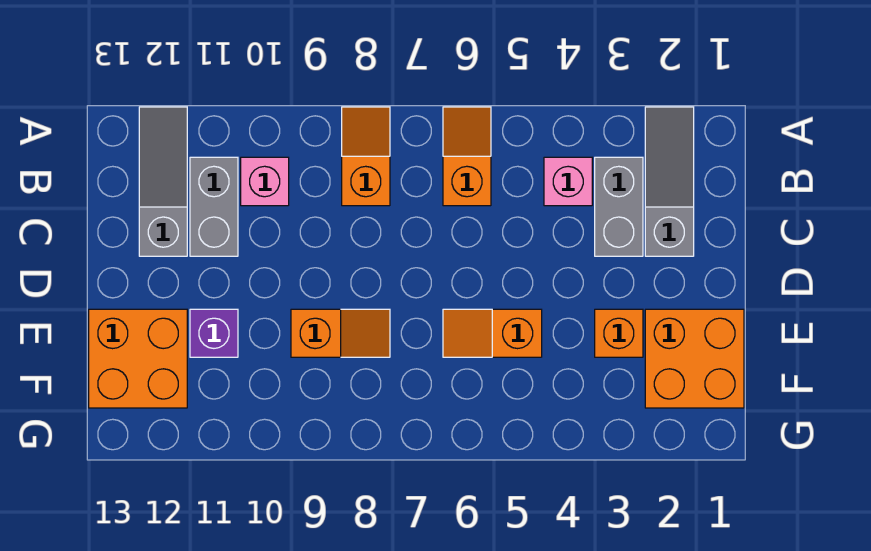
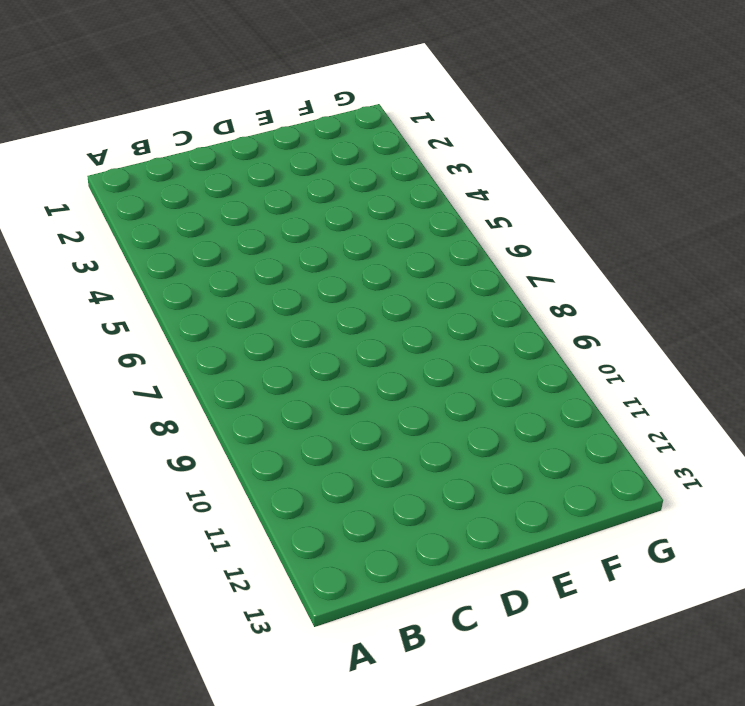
none -> grey slope A2:C2 level 1 top C
none -> orange slope A6:B6 level 1 top B
none -> orange slope A8:B8 level 1 top B

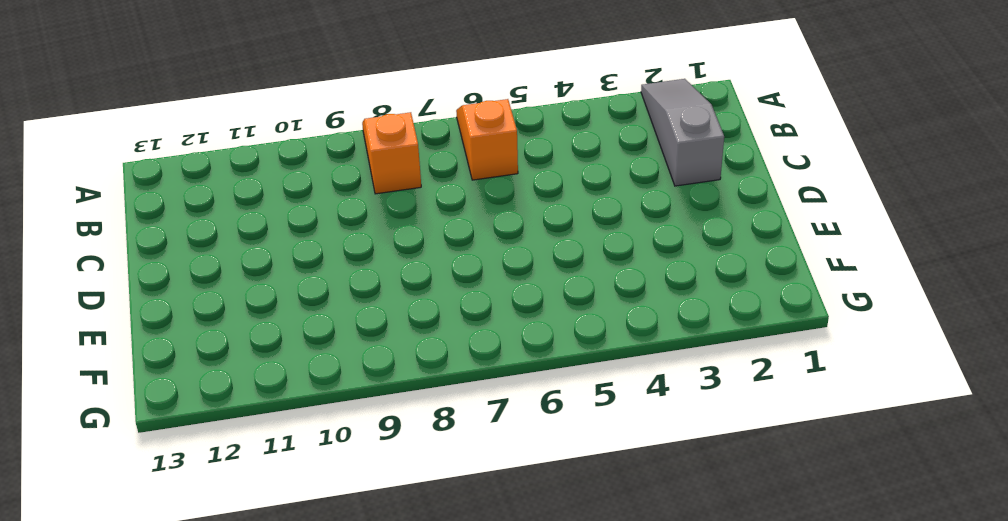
none -> grey slope A12:C12 level 1 top C
none -> grey brick B3:C3 level 1
none -> pink brick B4 level 1

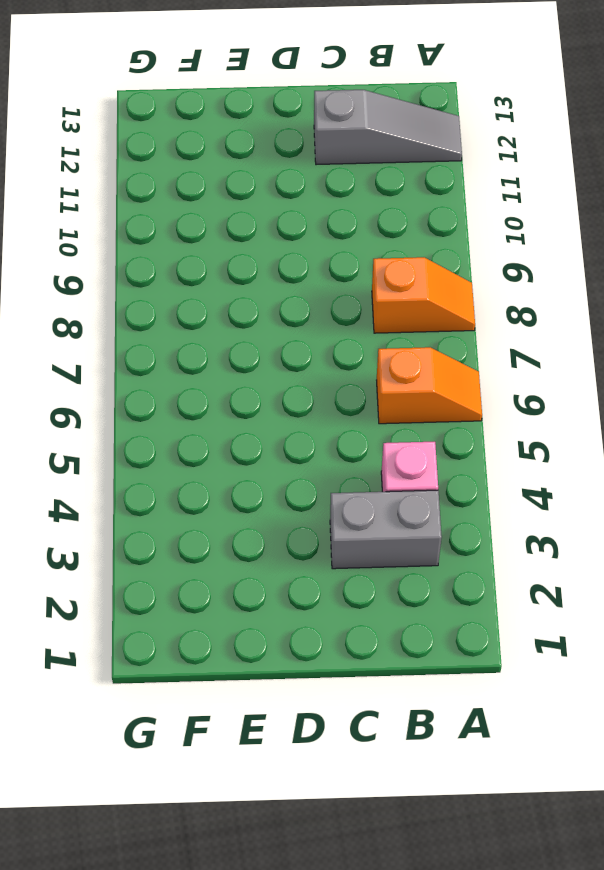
none -> grey slope A2:C2 level 1 top C
none -> pink brick B10 level 1
none -> grey brick B11:C11 level 1

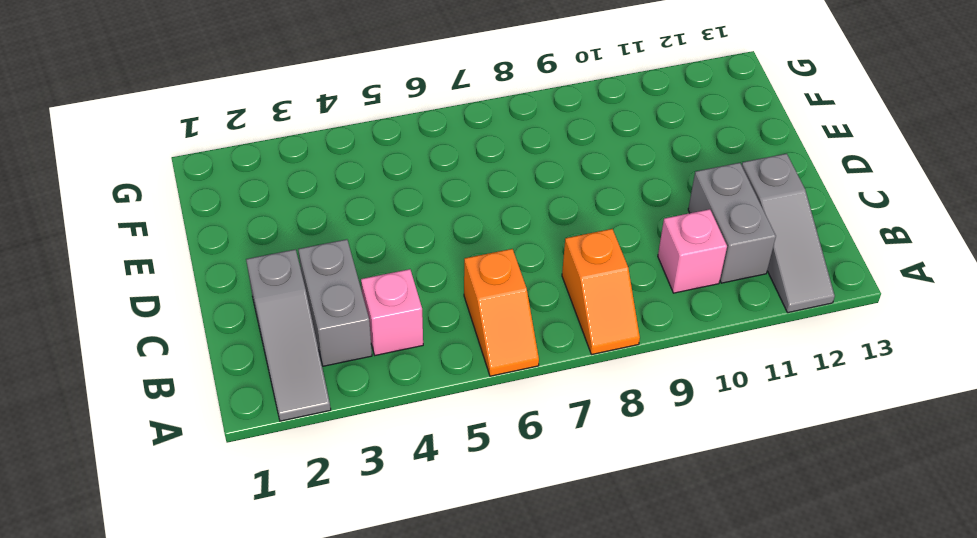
none -> orange brick E1:F2 level 1
none -> orange brick E3 level 1
none -> orange slope E5:E6 level 1 top 5

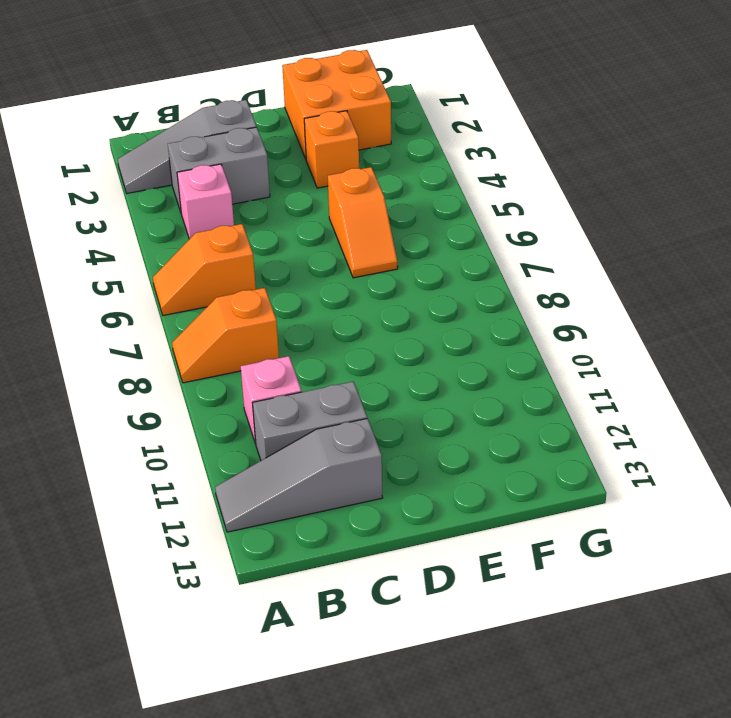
none -> orange slope E8:E9 level 1 top 9
none -> purple brick E11 level 1
none -> orange brick E12:F13 level 1

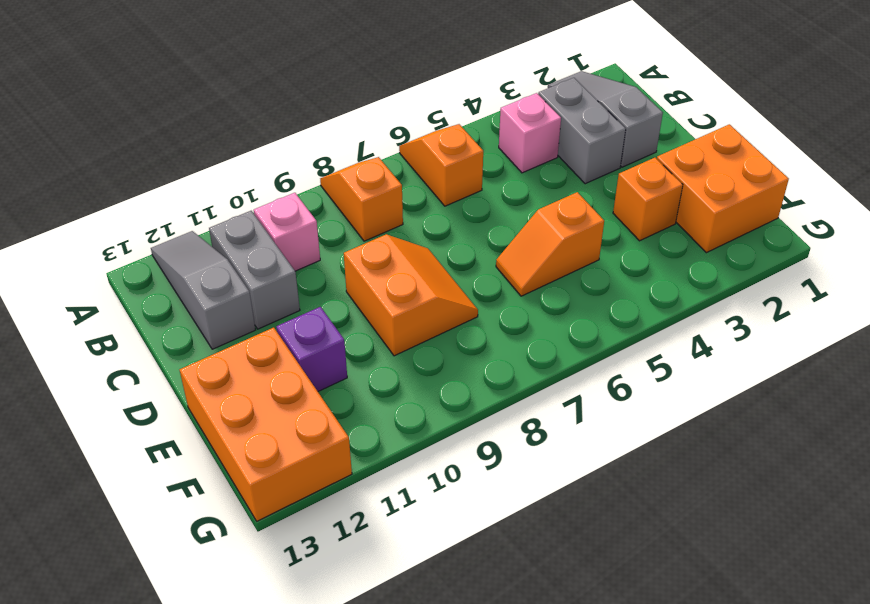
orange slope D8:E9 level 1 top 9 -> orange slope E8:E9 level 1 top 9
orange brick E12:G13 level 1 -> orange brick E12:F13 level 1

